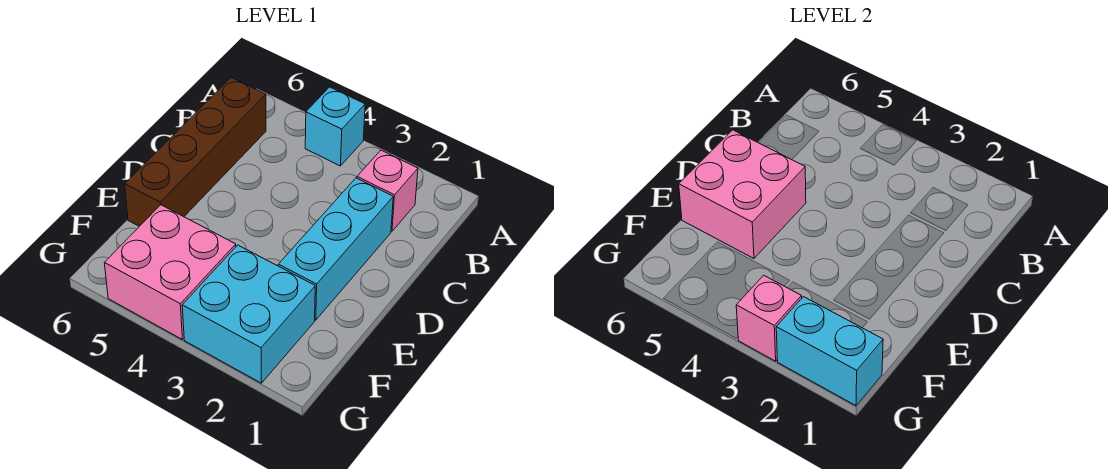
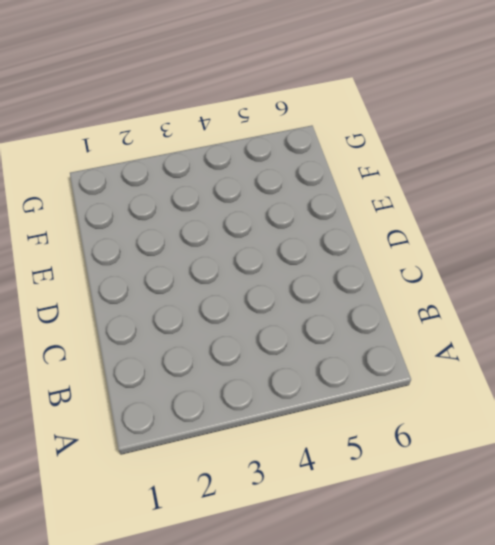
none -> cyan brick A4 level 1
none -> pink brick B2 level 1

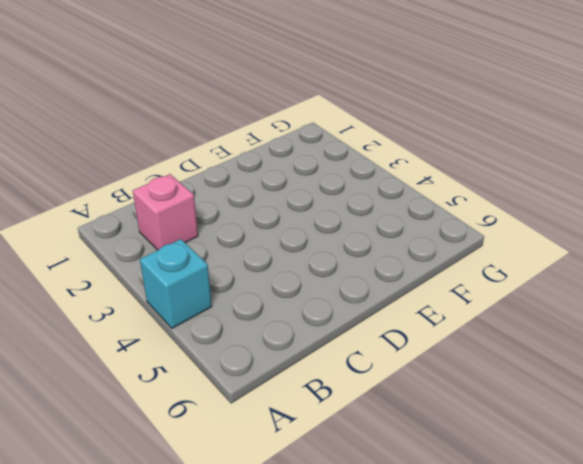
none -> brown brick B6:E6 level 1
none -> cyan brick C2:E2 level 1

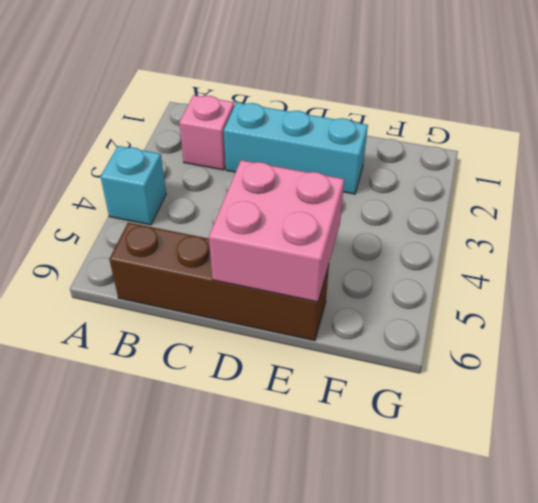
none -> cyan brick F2:G3 level 1
none -> pink brick F4:G5 level 1

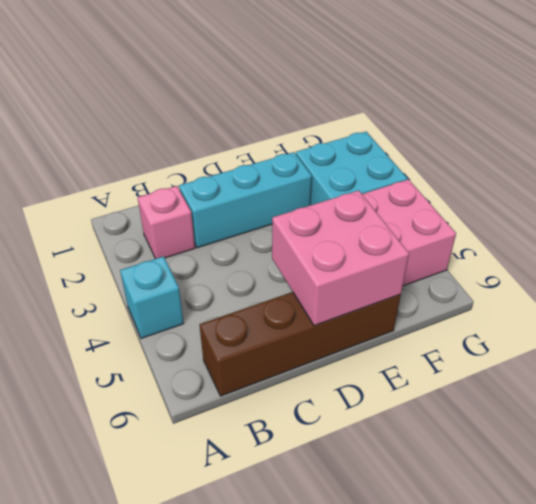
none -> cyan brick G1:G2 level 2
none -> pink brick G3 level 2

